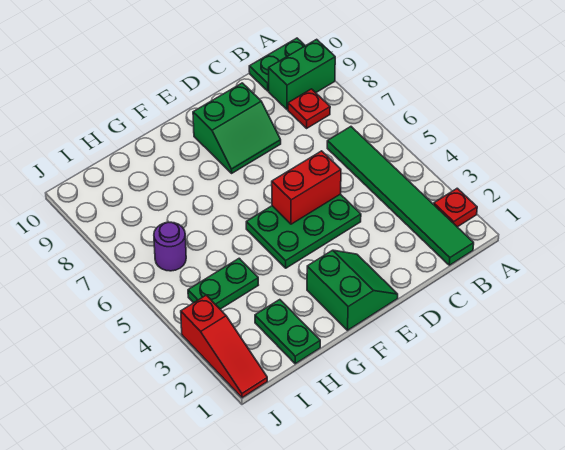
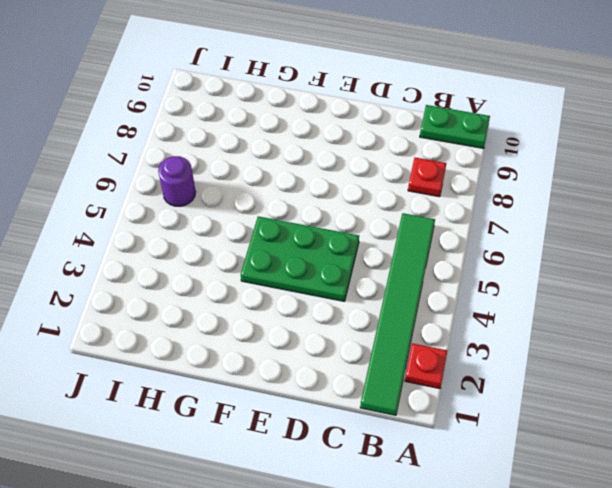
none -> green brick A9:B9 level 1
none -> green slope D8:E9 level 1 top 9
none -> green slope E1:F2 level 1 top F

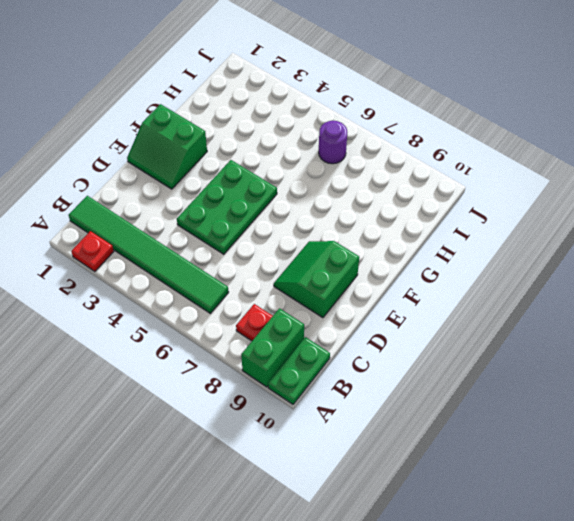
none -> green plate H1:H2 level 1
none -> green plate H4:I4 level 1
none -> red slope J1:J3 level 1 top 3

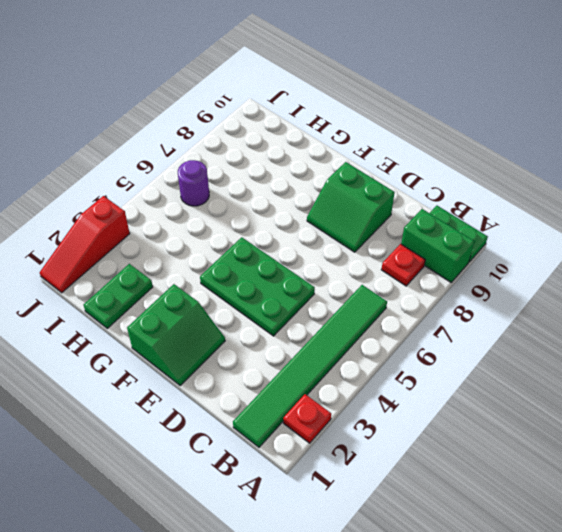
none -> green plate H4:I4 level 1
none -> red brick D5:E5 level 2

